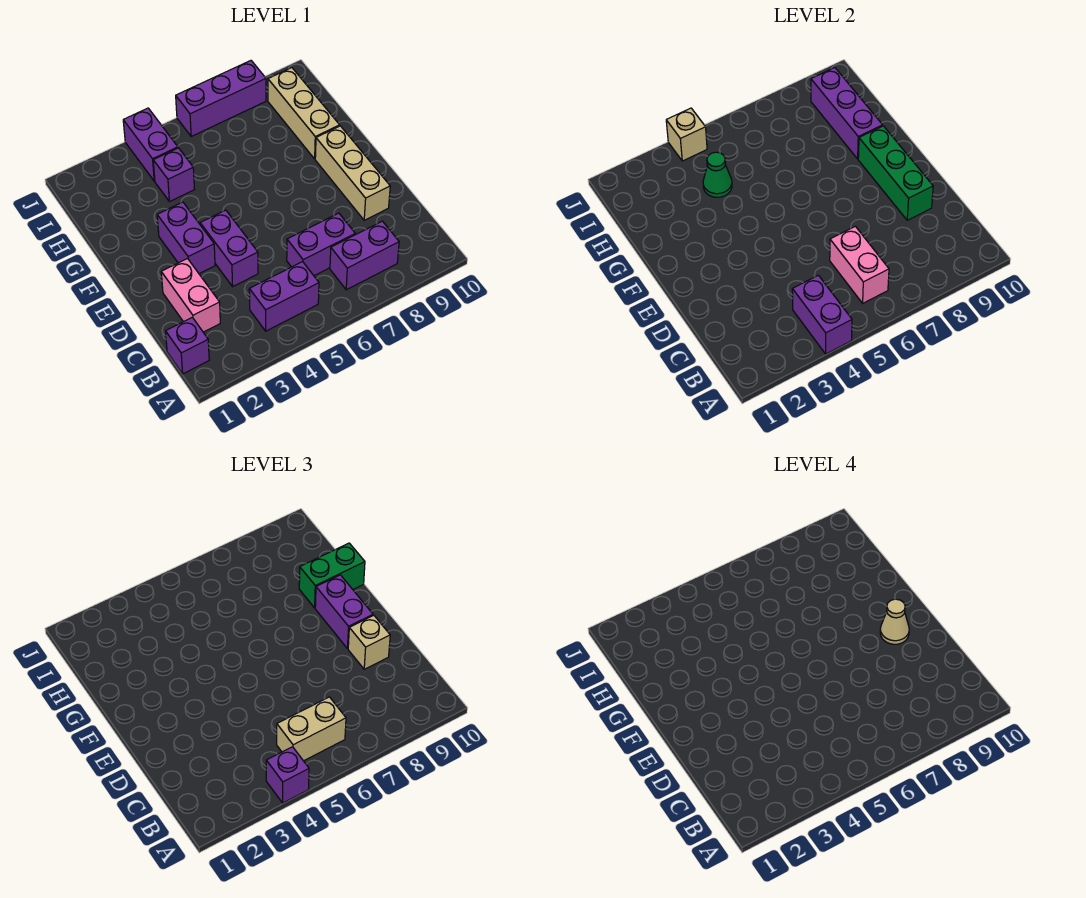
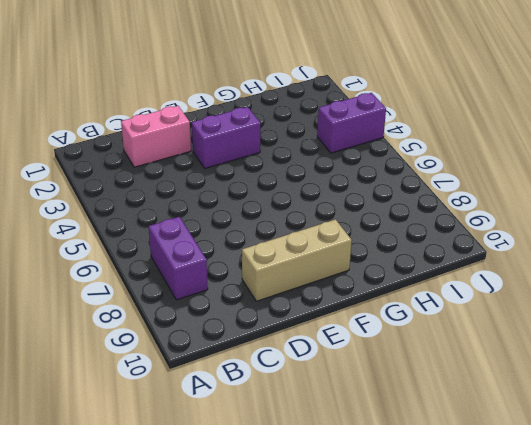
none -> purple brick B1 level 1
none -> purple brick B4:B5 level 1
none -> purple brick C6:C7 level 1

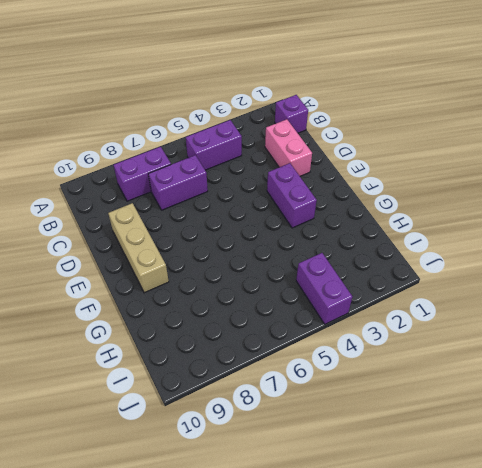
none -> purple brick D4:E4 level 1
none -> tan brick G9:I9 level 1
none -> purple brick H4 level 1

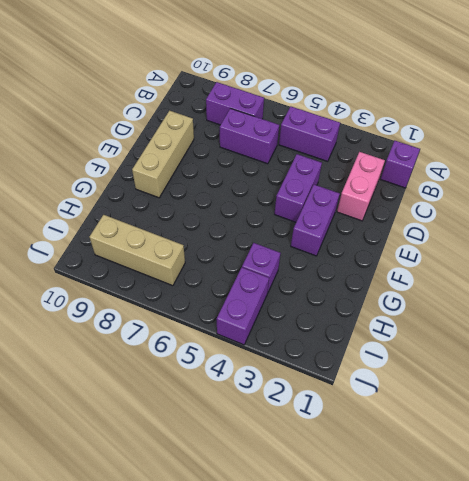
tan brick I7:I9 level 1 -> tan brick G9:I9 level 1
none -> purple brick J6:J8 level 1
none -> purple brick A4:B4 level 2
none -> pink brick B6:C6 level 2

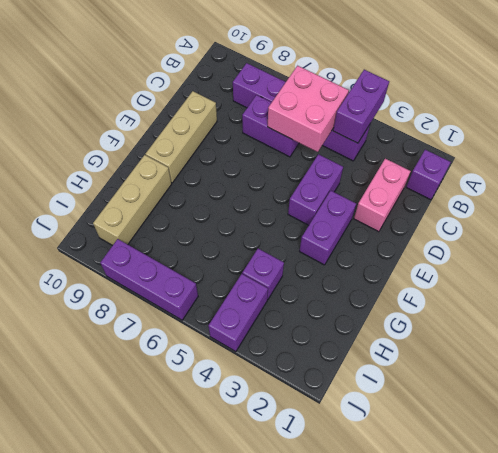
pink brick B5:C6 level 2 -> pink brick B6:C6 level 2
none -> green brick D9:F9 level 2
none -> purple brick G9:I9 level 2
none -> green cone H4 level 2

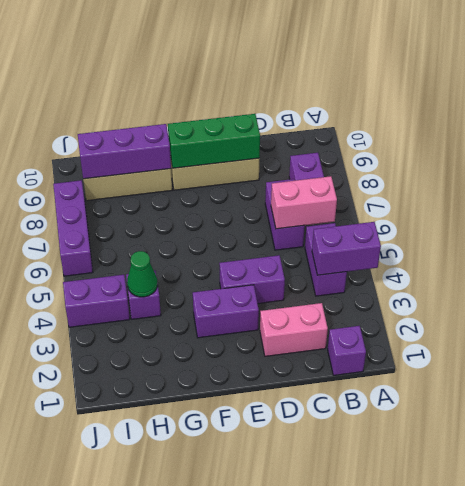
none -> tan brick J4 level 2
none -> purple brick A4 level 3
none -> tan brick B5:B6 level 3

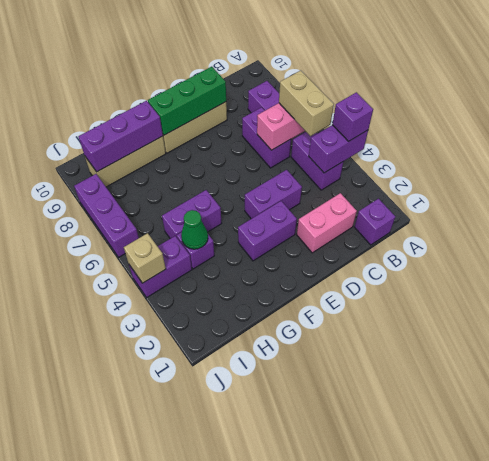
purple brick G5:H5 level 1 -> purple brick E9:F9 level 3
none -> tan brick D9 level 3
none -> green brick G9:G10 level 3
none -> tan cone E9 level 4

